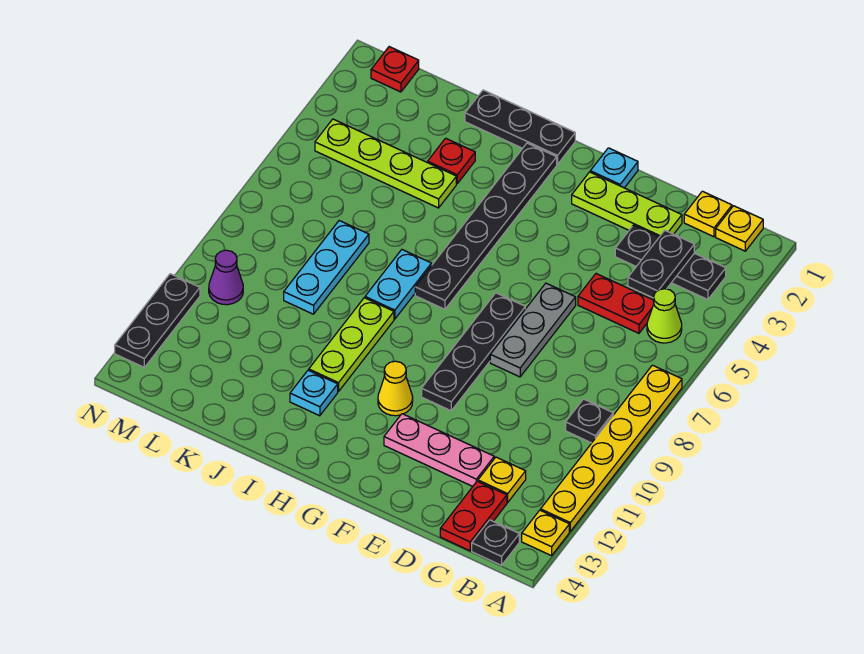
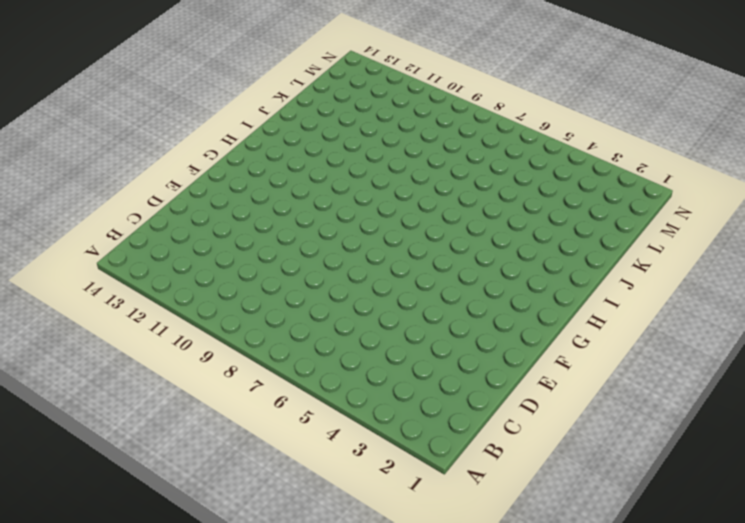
none -> yellow plate A7:A12 level 1
none -> yellow plate A13 level 1
none -> yellow plate B1 level 1

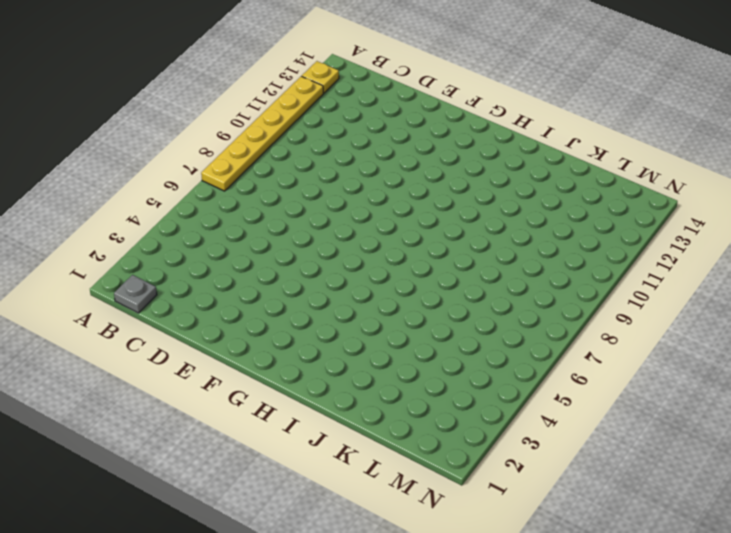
grey plate B1 level 1 -> yellow plate B1 level 1
none -> black plate B3:D3 level 1
none -> lime cone B5 level 1
none -> black plate B9 level 1

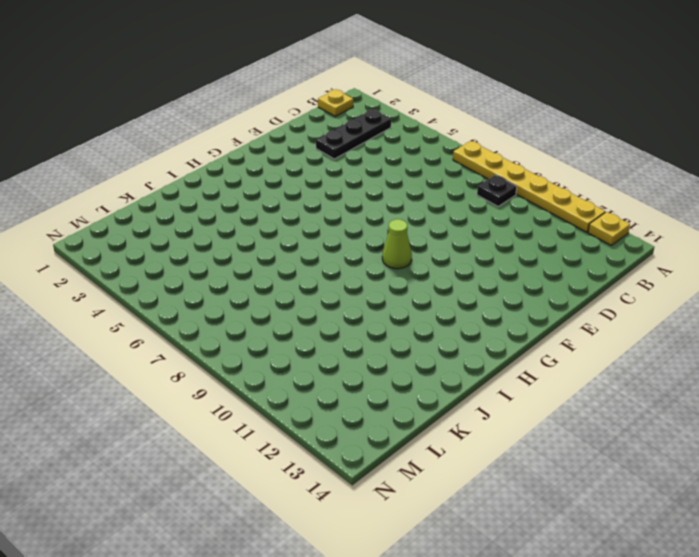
lime cone G9 level 1 -> lime cone B5 level 1
none -> black plate B14 level 1
none -> yellow plate C1 level 1
none -> red plate C5:D5 level 1

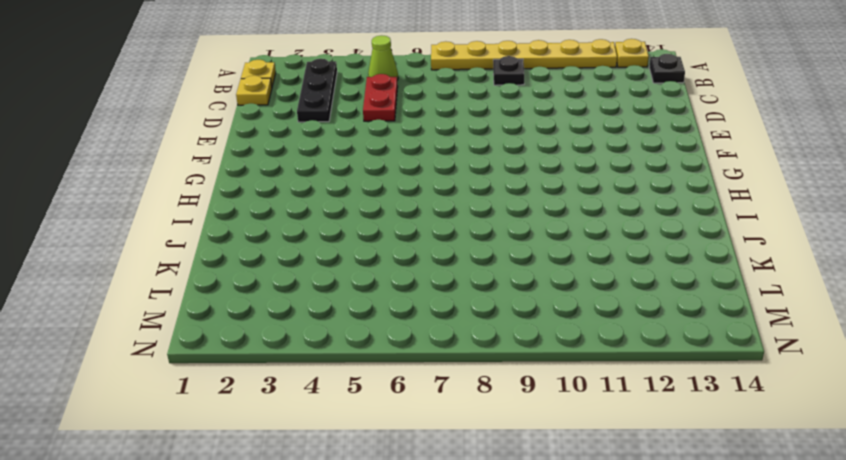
none -> yellow plate C12 level 1
none -> red plate C13:C14 level 1
none -> lime plate D2:F2 level 1

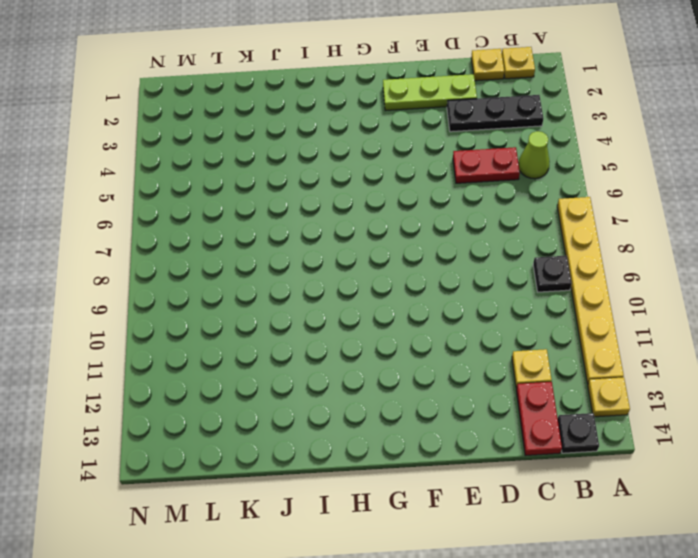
none -> pink plate D12:F12 level 1
none -> grey plate E6:E8 level 1
none -> cyan plate F1 level 1

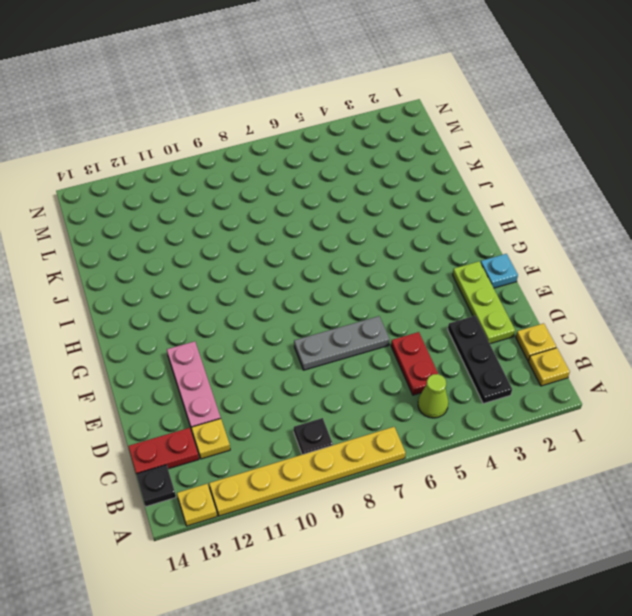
none -> black plate F7:F10 level 1
none -> yellow cone G11 level 1
none -> black plate H1:J1 level 1

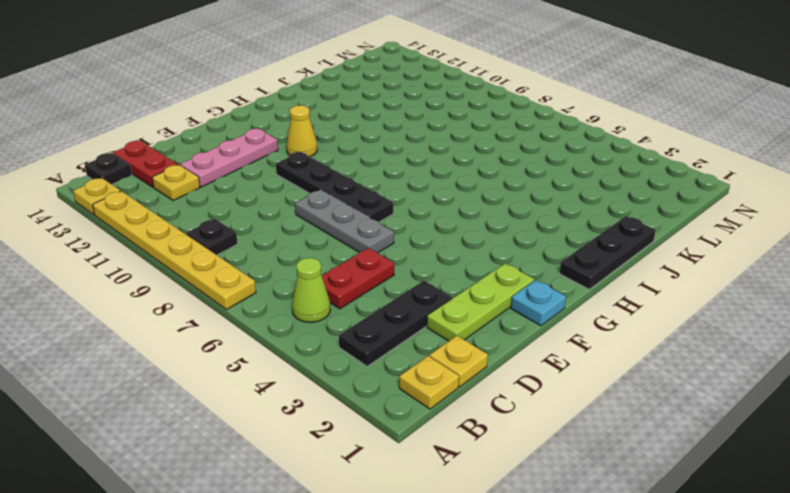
none -> black plate H2:H7 level 1
none -> cyan plate I7:I8 level 1
none -> lime plate I9:I11 level 1

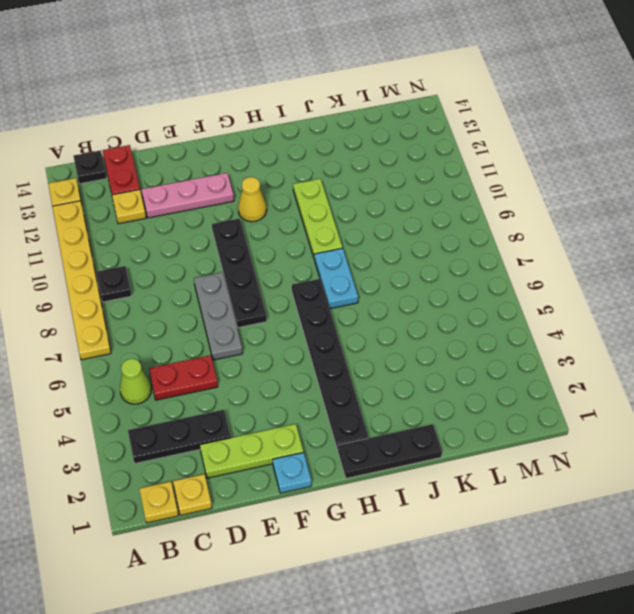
none -> cyan plate I12 level 1
none -> red plate J3 level 1
none -> lime plate J4:M4 level 1

